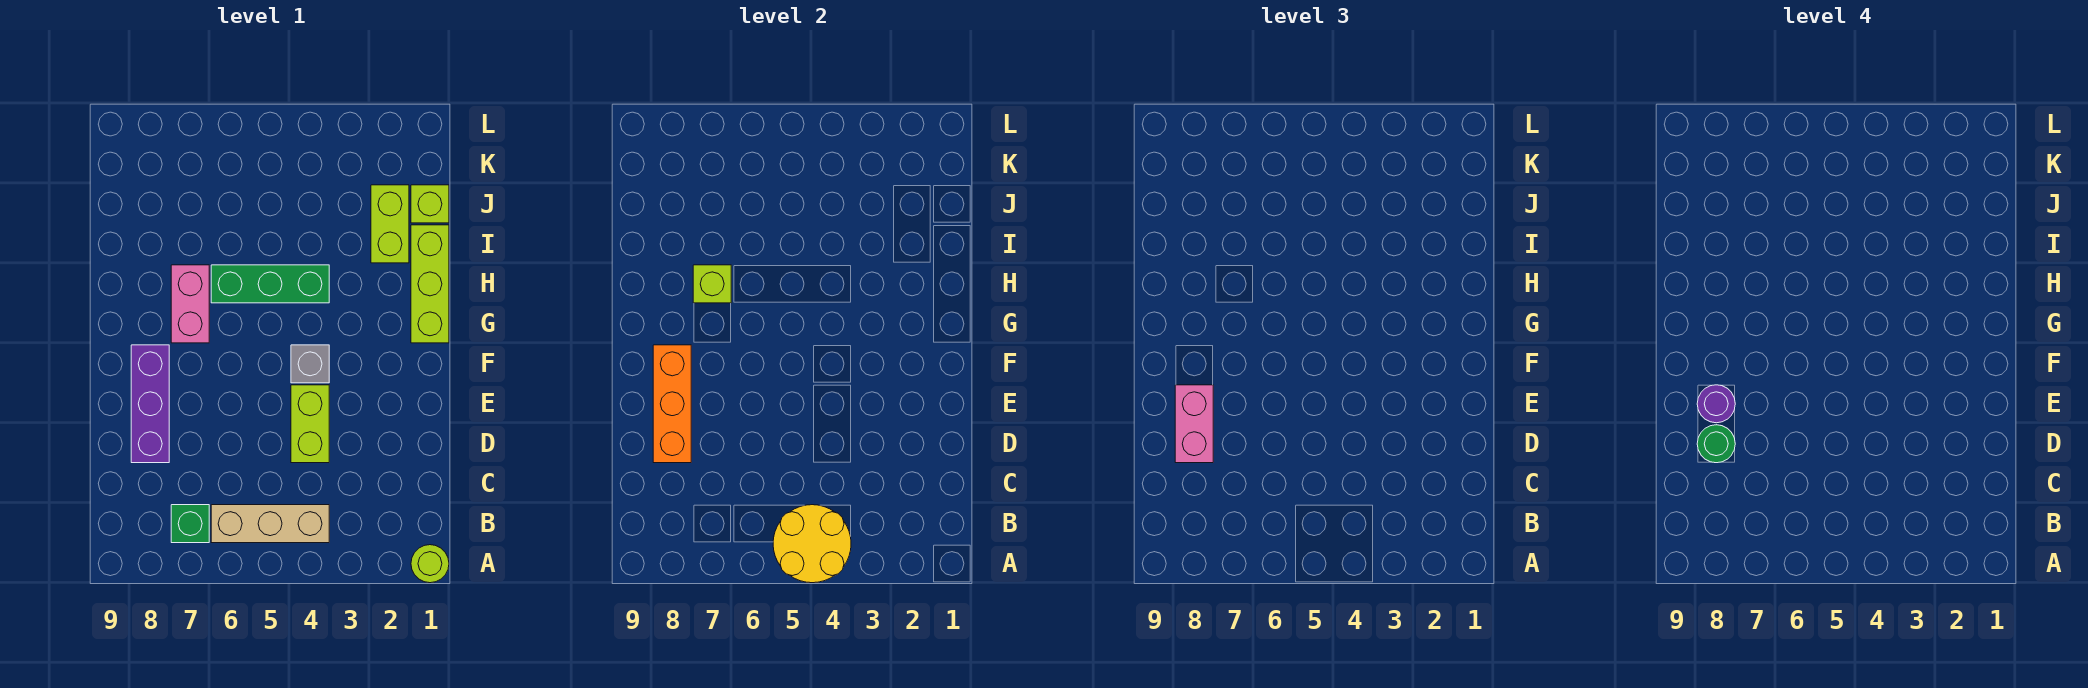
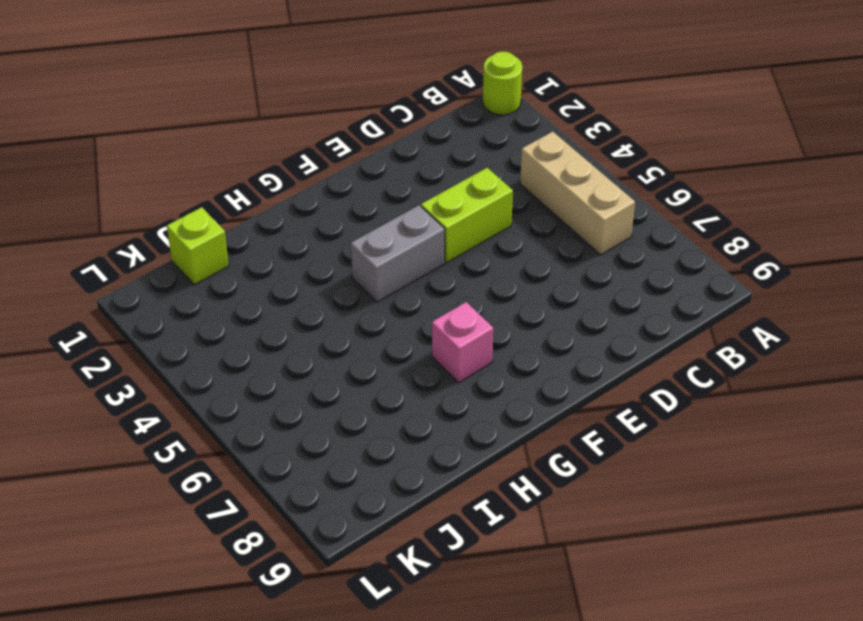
grey brick F4:G4 level 1 -> grey brick F4 level 1
pink brick G7 level 1 -> pink brick G7:H7 level 1
none -> green brick B7 level 1
none -> purple brick D8:F8 level 1
none -> lime brick G1:I1 level 1

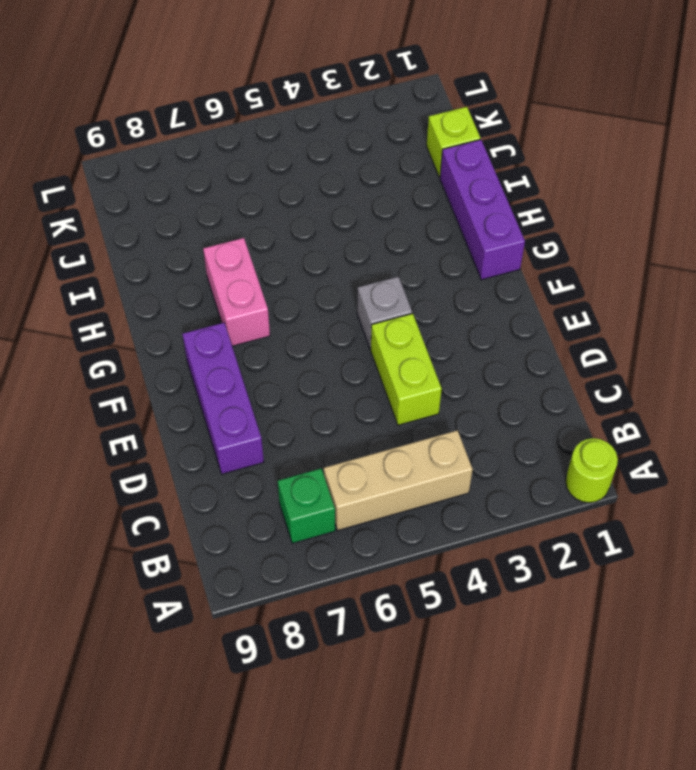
purple brick G1:I1 level 1 -> lime brick G1:I1 level 1
none -> green brick H4:H6 level 1
none -> lime brick I2:J2 level 1
none -> yellow round brick A4:B5 level 2

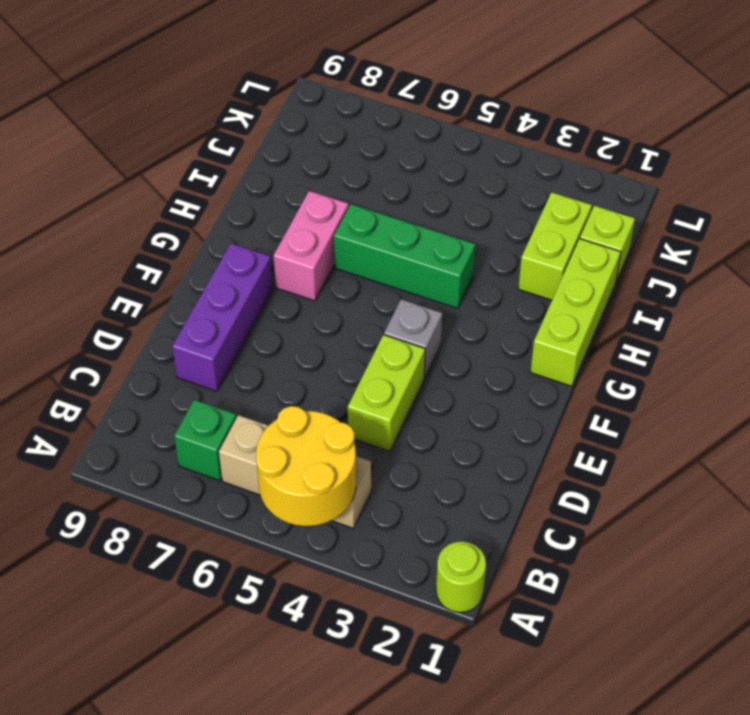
none -> orange brick D8:F8 level 2
none -> lime brick H7 level 2
none -> pink brick D8:E8 level 3

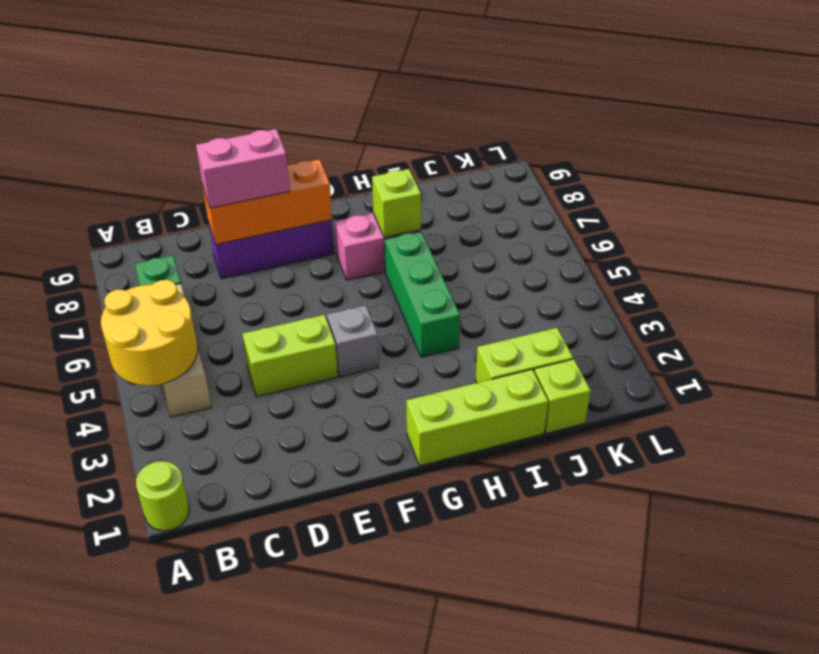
none -> green round brick D8 level 4
none -> purple round brick E8 level 4

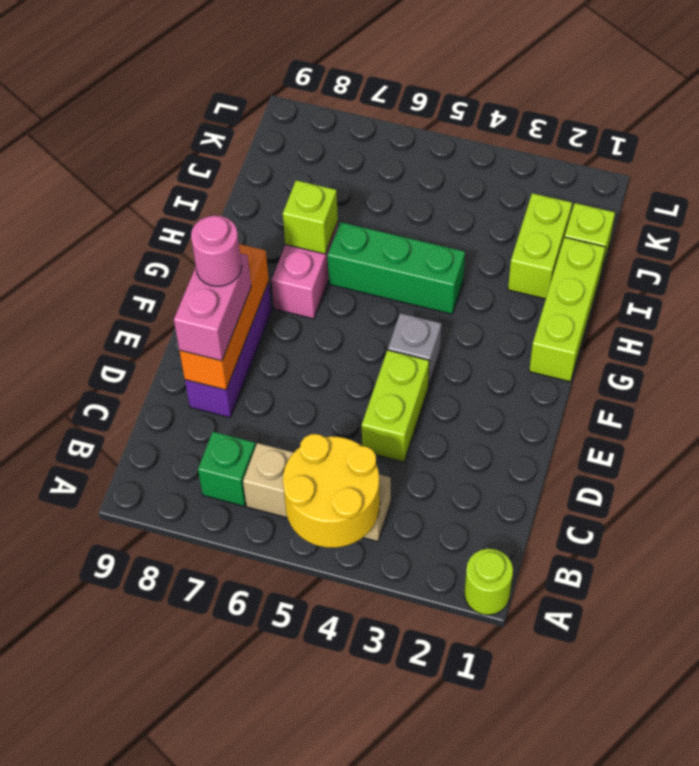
pink round brick E8 level 4 -> purple round brick E8 level 4
none -> green round brick D8 level 4

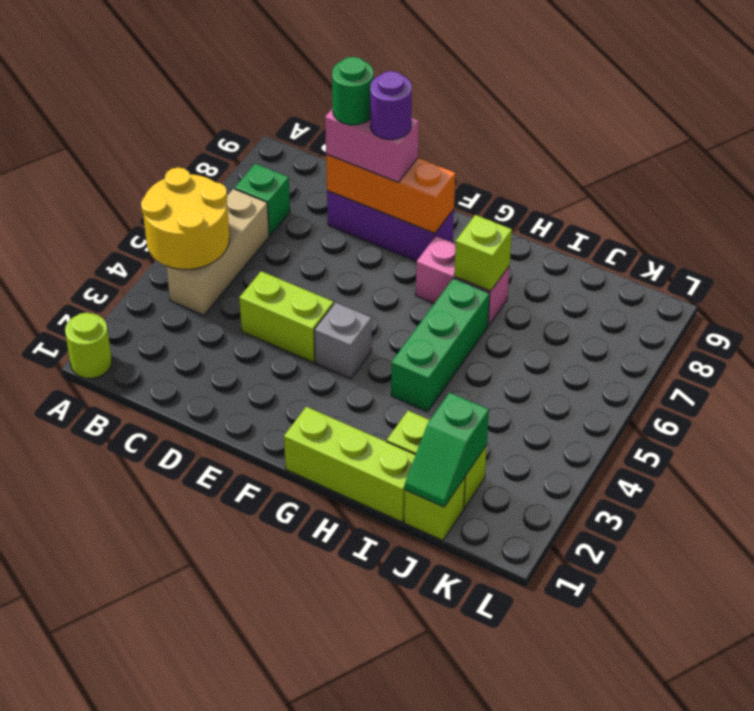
green slope J1:J2 level 2 top 2 -> none

